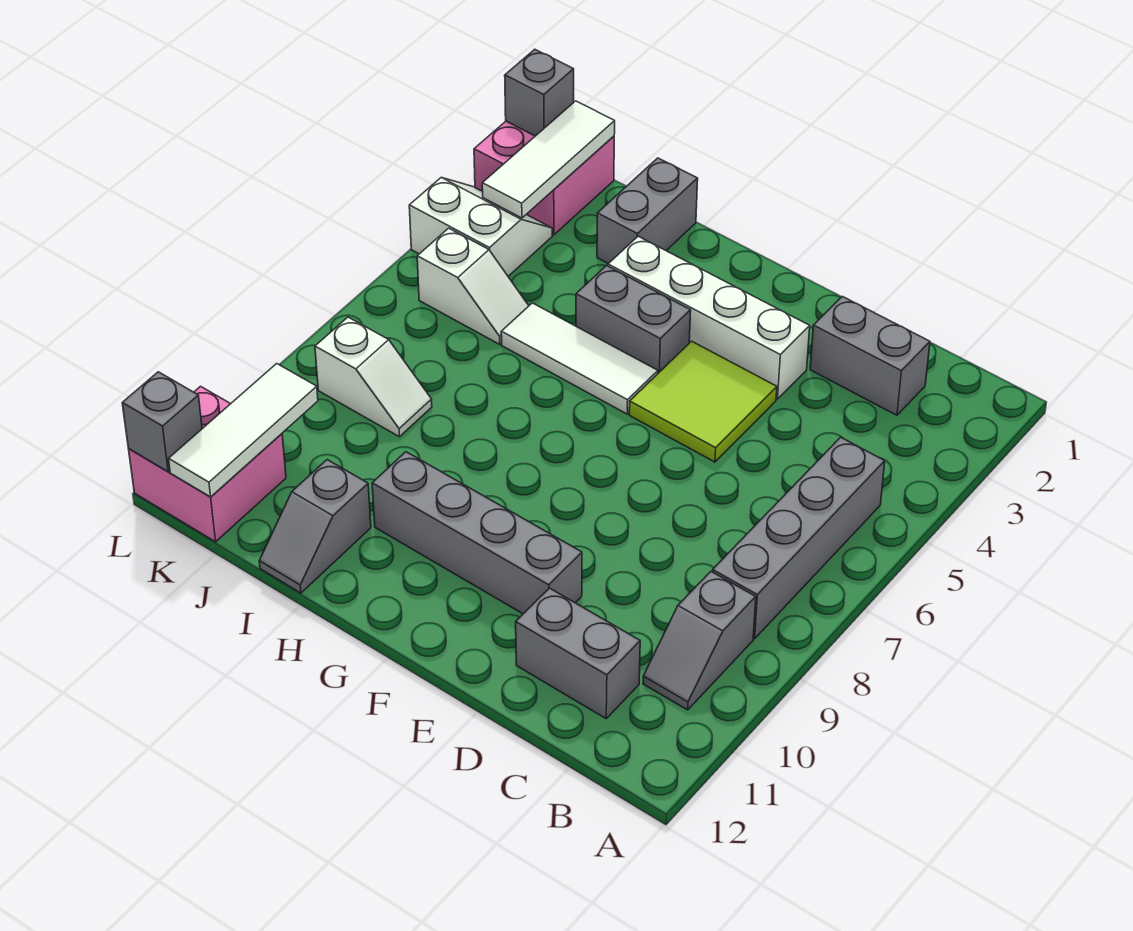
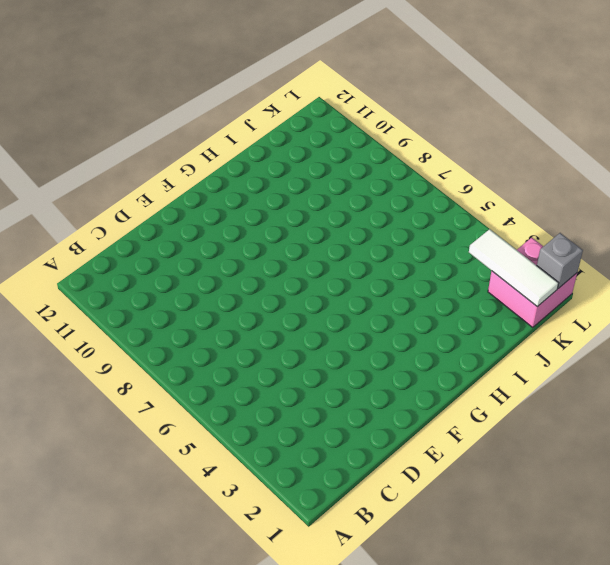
none -> grey brick B5:B8 level 1
none -> grey slope B9:B10 level 1 top 9
none -> grey brick C2:D2 level 1

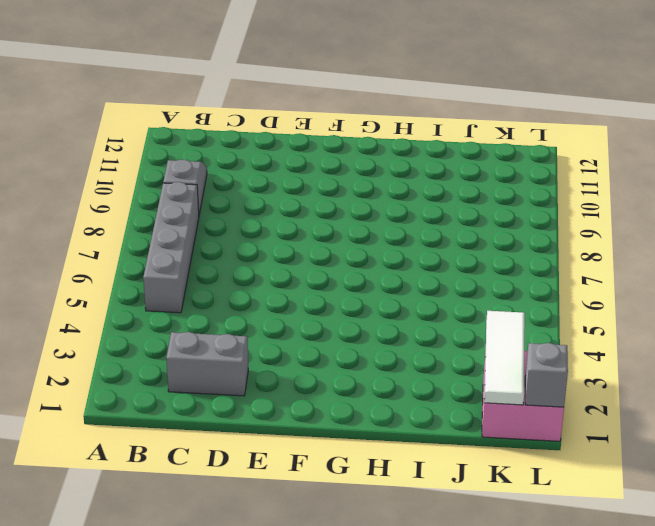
none -> grey brick C11:D11 level 1
none -> white brick E3:H3 level 1
none -> lime tile E4:F5 level 1

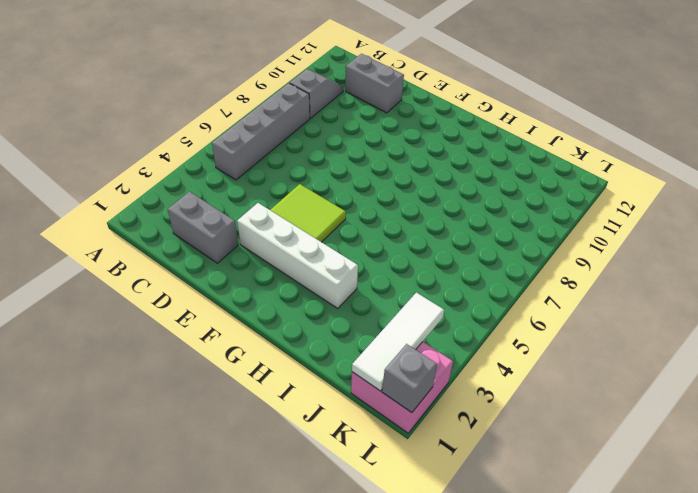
none -> grey brick E10:H10 level 1
none -> grey brick G4:H4 level 1
none -> white tile G5:I5 level 1

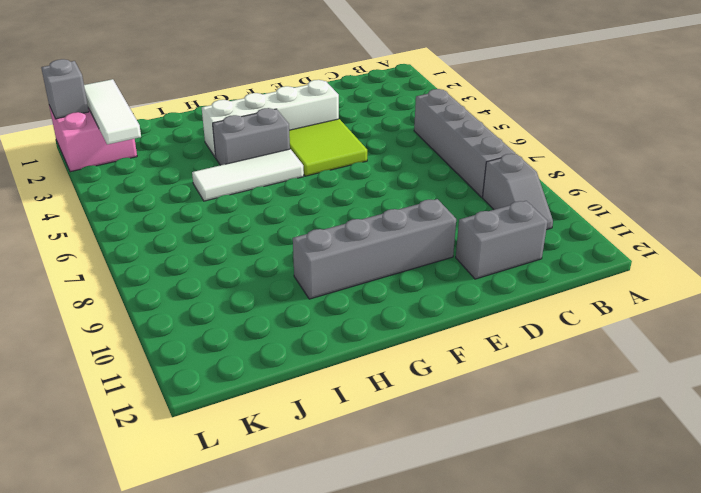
none -> grey brick C2:D2 level 1
none -> grey brick I1:I2 level 1
none -> grey slope I11:I12 level 1 top 11

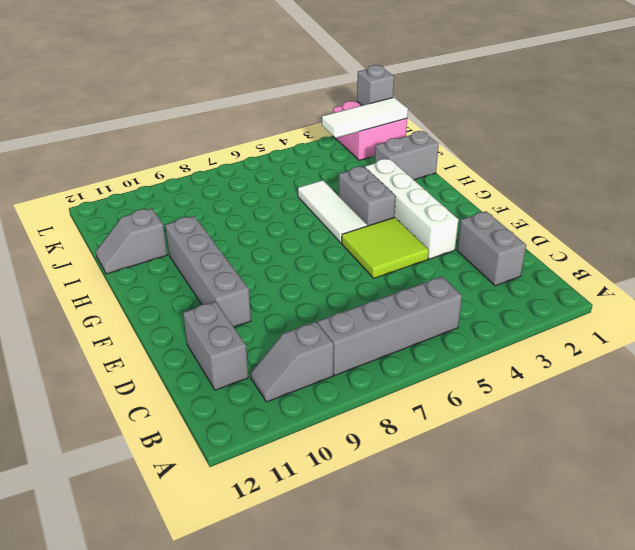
none -> white slope J5:K5 level 1 top K
none -> white slope J8:K8 level 1 top K
none -> white slope K3:L4 level 1 top 4

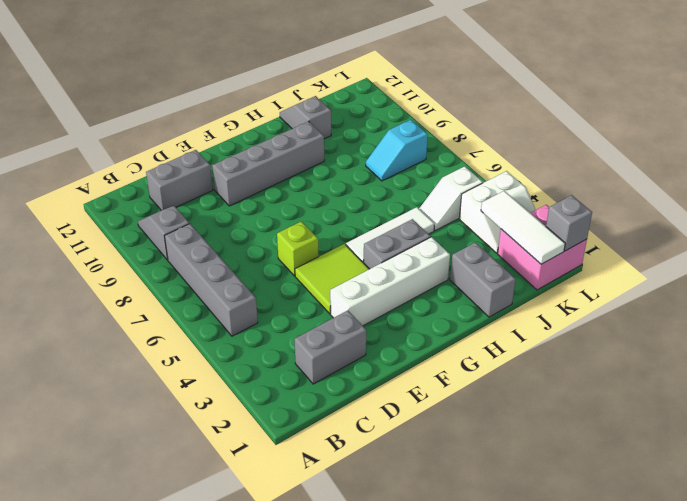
lime brick E6 level 1 -> none
cyan slope J8:K8 level 1 top K -> white slope J8:K8 level 1 top K
none -> pink brick K11:L12 level 1
none -> white tile K10:K12 level 2
none -> grey brick L12 level 2

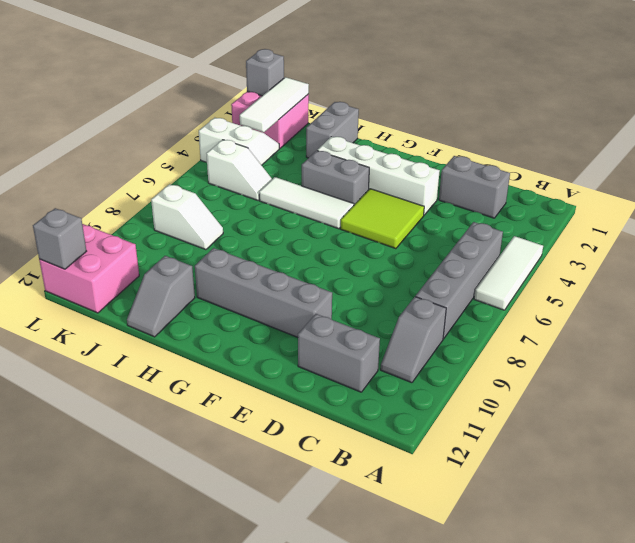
white tile A4:A6 level 1 -> white tile K10:K12 level 2

